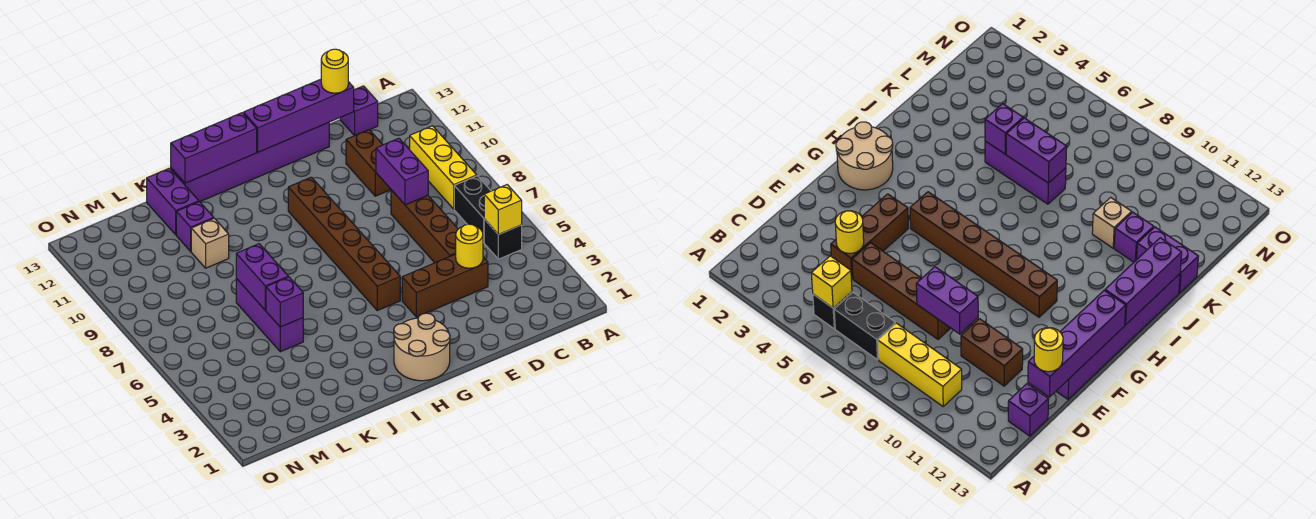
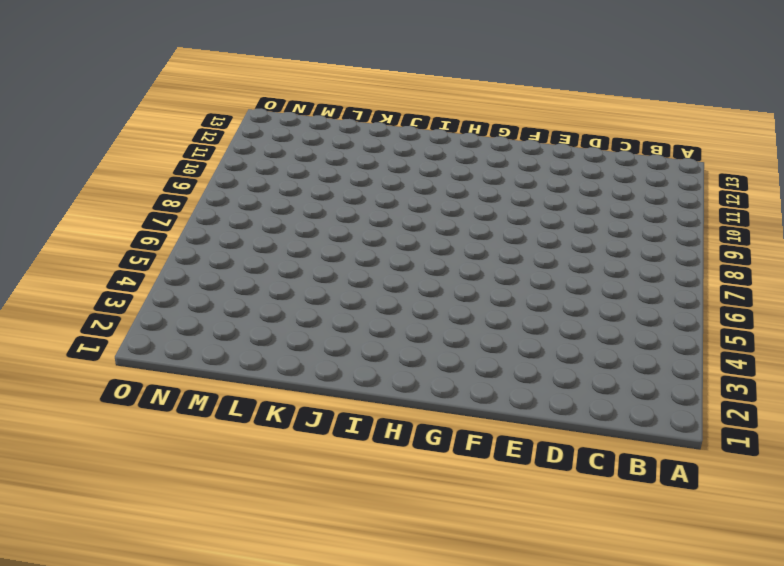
none -> black brick B5 level 1
none -> black brick B6:B7 level 1
none -> yellow brick B8:B10 level 1

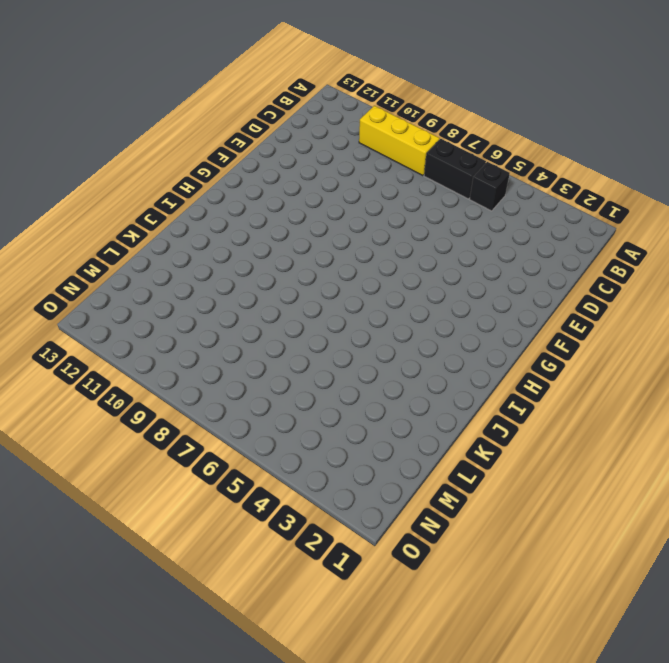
none -> purple brick C13 level 1
none -> brown brick D4:F4 level 1
none -> brown brick D5:D8 level 1

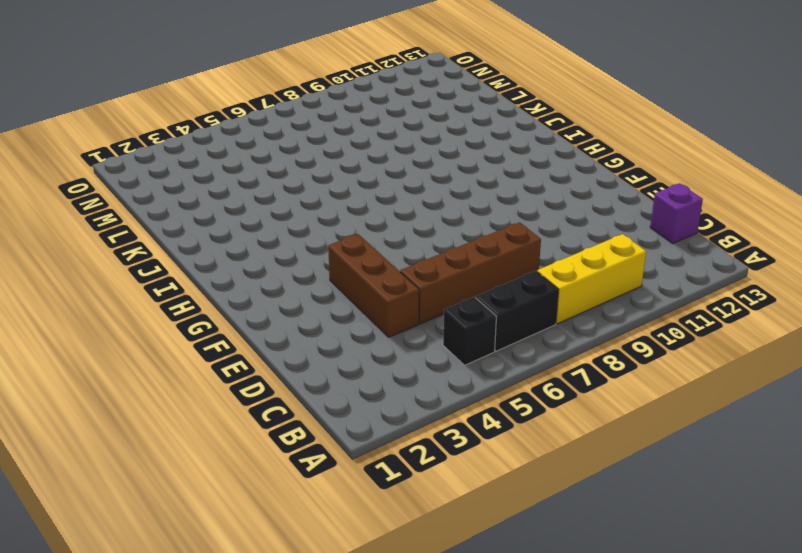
none -> brown brick D10:D11 level 1
none -> purple brick E13:J13 level 1
none -> tan round brick G1:H2 level 1

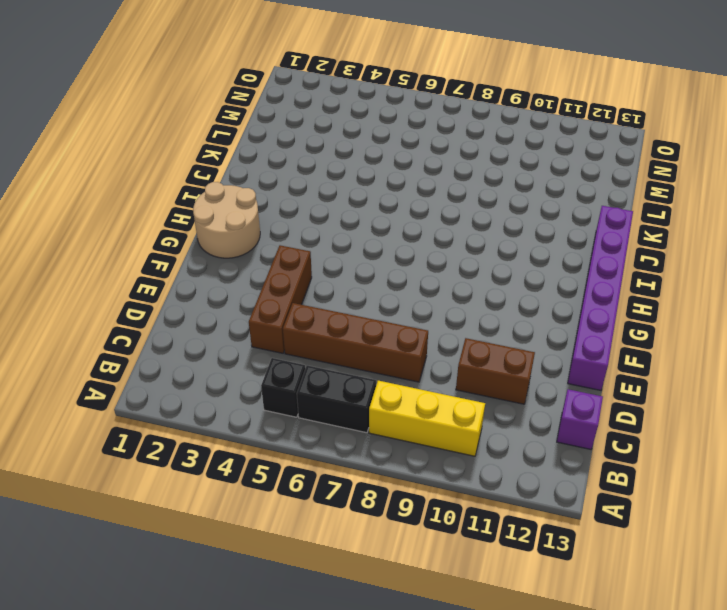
none -> brown brick G5:G10 level 1
none -> purple brick K5:K7 level 1
none -> tan brick K10 level 1

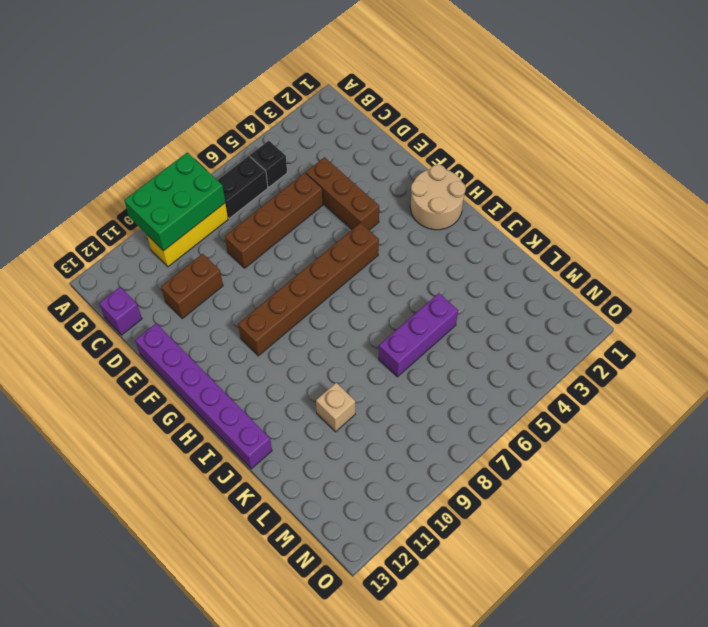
green brick A8:B10 level 2 -> none
none -> purple brick K11 level 1
none -> purple brick K12:K13 level 1
none -> yellow brick B5 level 2

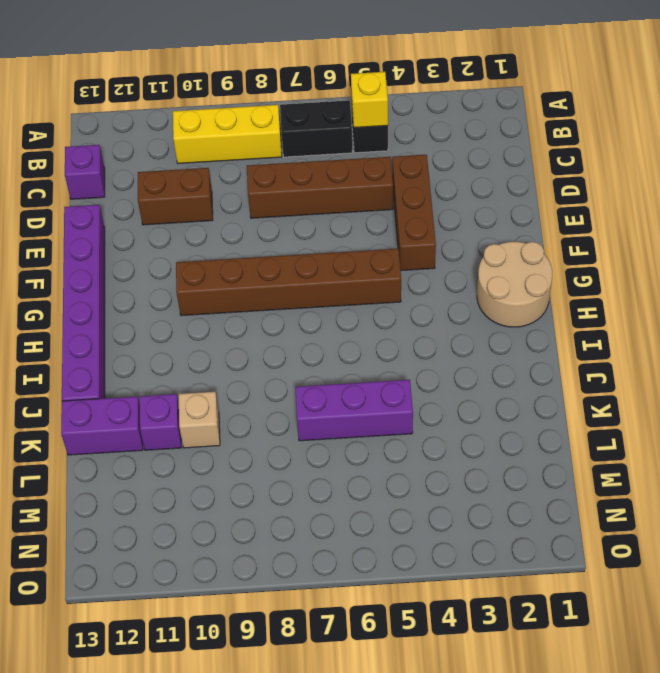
none -> yellow round brick D4 level 2
none -> purple brick D8:D9 level 2
none -> purple brick D13:G13 level 2

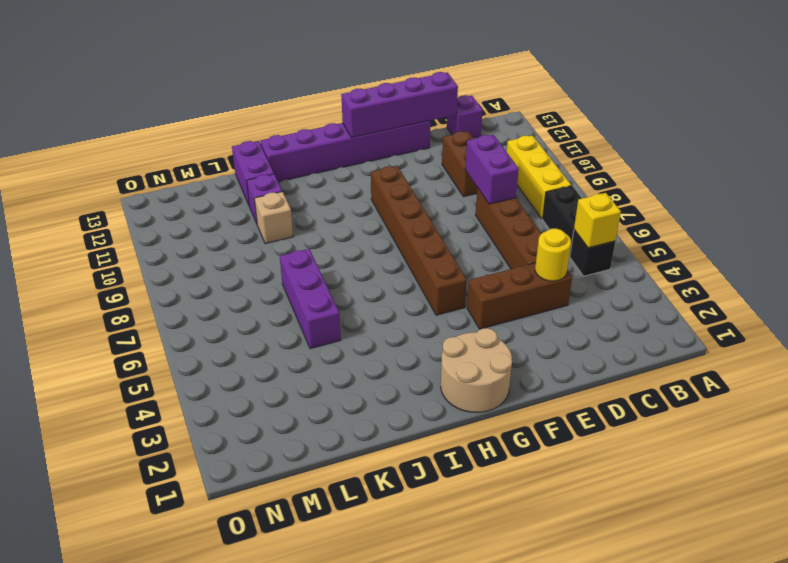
none -> purple brick H13:J13 level 2
none -> purple brick K5 level 2
none -> purple brick K6:K7 level 2

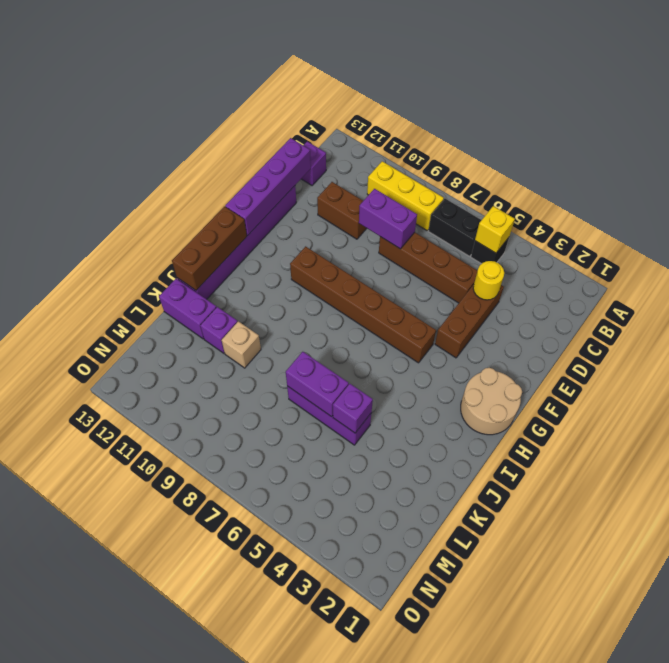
brown brick H13:J13 level 2 -> purple brick H13:J13 level 2
none -> yellow round brick D13 level 3

